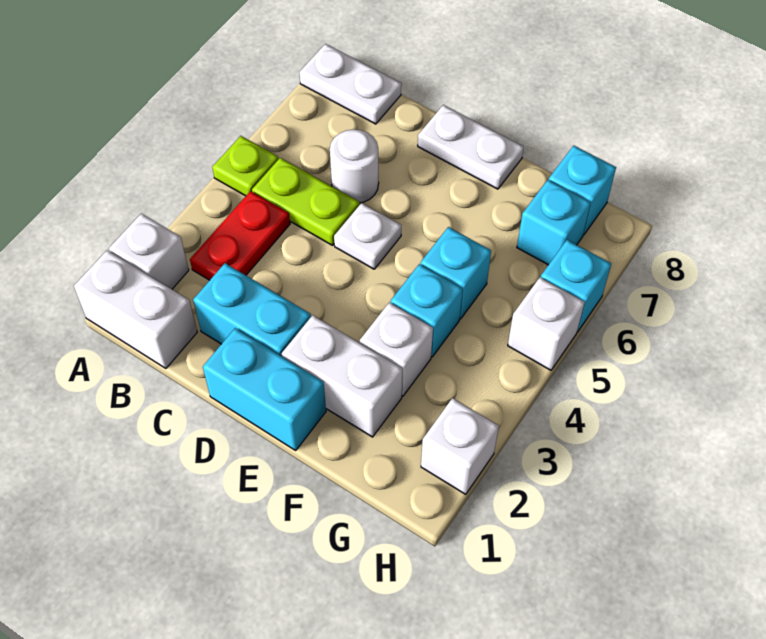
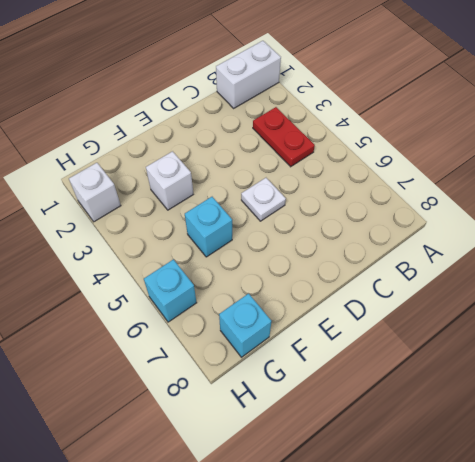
none -> white brick A2 level 1
none -> lime plate A5 level 1
none -> white plate A8:B8 level 1

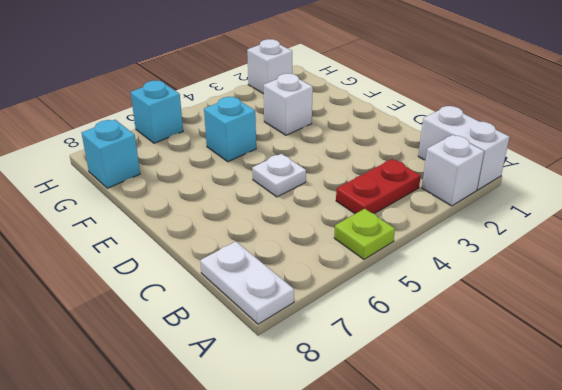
none -> lime plate B5:C5 level 1
none -> cyan brick C2:D2 level 1
none -> white round brick C6 level 1

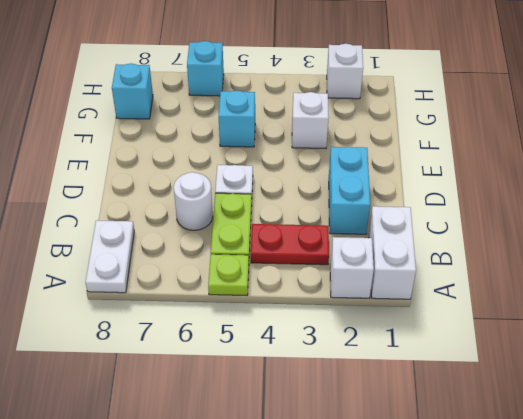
none -> cyan brick D1:E1 level 1
none -> white plate D8:E8 level 1
none -> white brick E2:F2 level 1

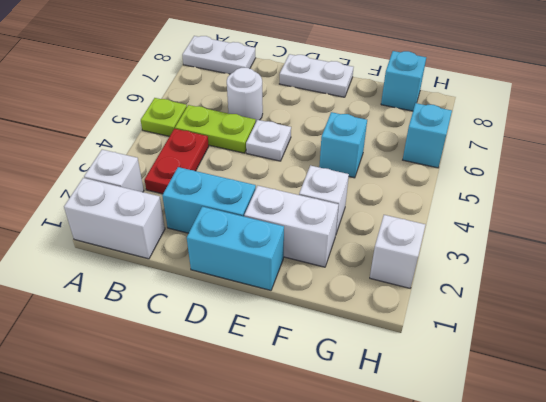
none -> cyan brick F4 level 1
none -> cyan brick G7 level 1
none -> white brick H5 level 1

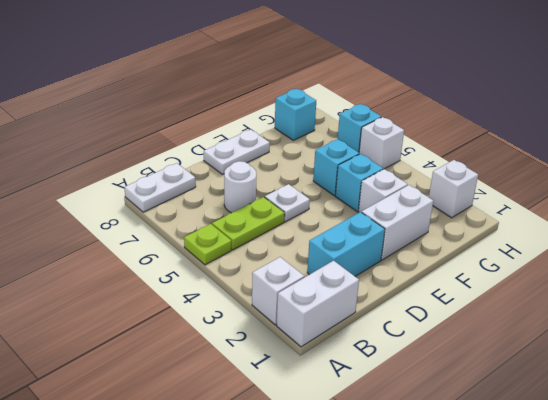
none -> red plate B3:B4 level 1
none -> cyan brick D1:E1 level 1
none -> cyan brick G7 level 1

